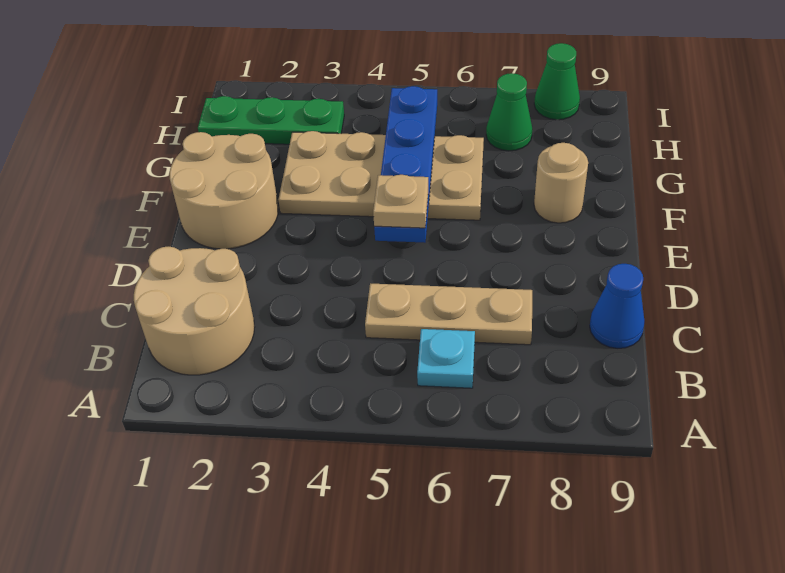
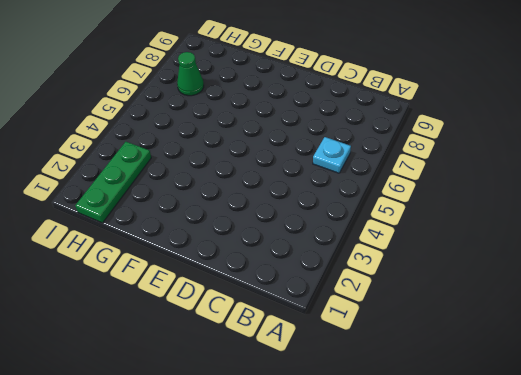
none -> tan round brick B1:C2 level 1
none -> tan plate C5:C7 level 1
none -> blue cone C9 level 1

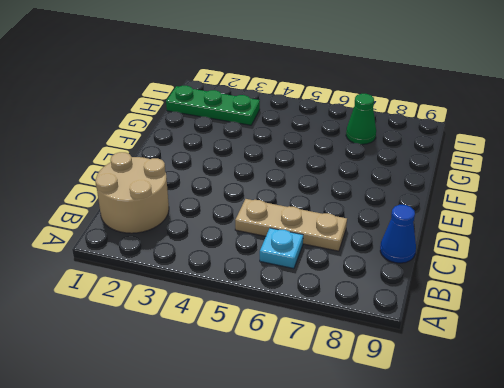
none -> tan round brick E1:F2 level 1
none -> tan plate F3:G6 level 1
none -> tan round brick F8 level 1

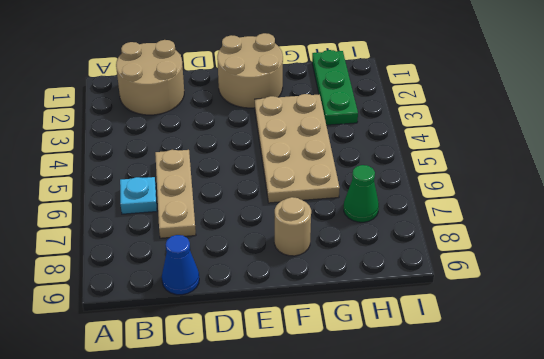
none -> green cone I8 level 1
none -> blue plate E5:H5 level 2
none -> tan plate E5 level 3

